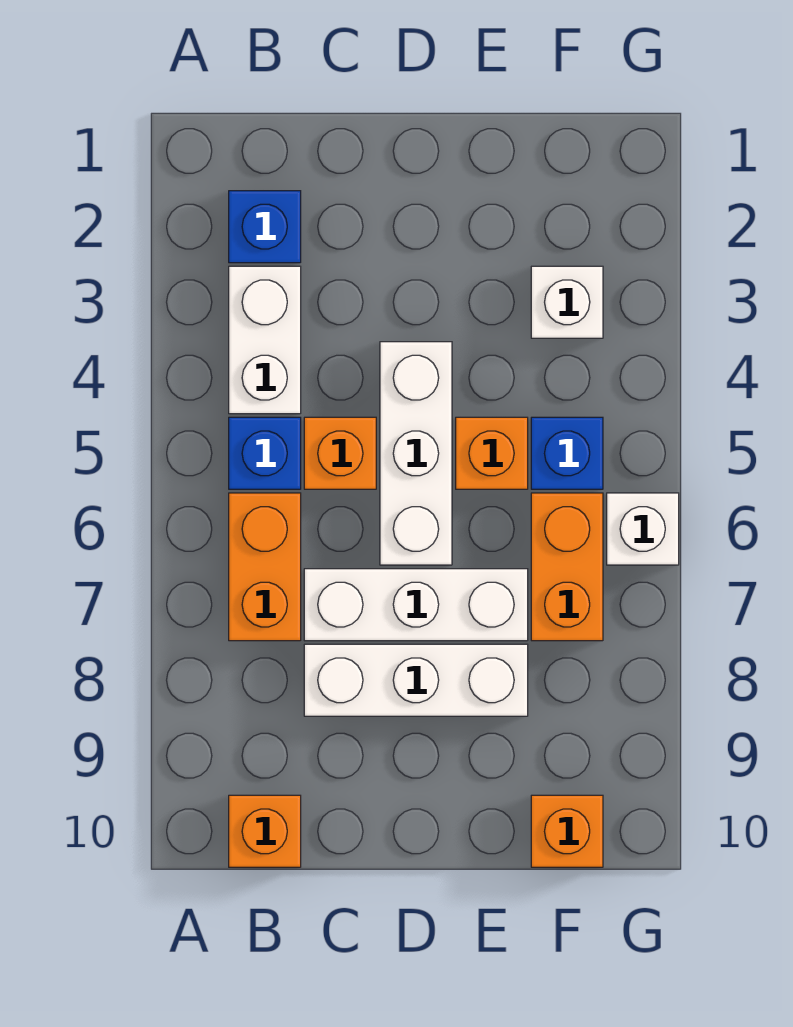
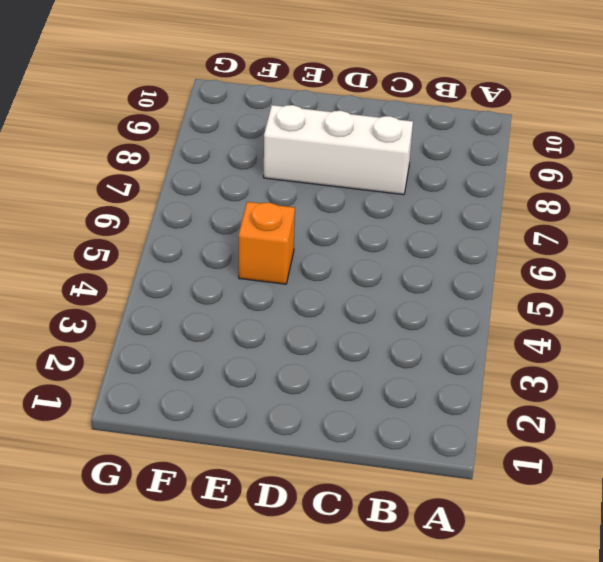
none -> blue brick B2 level 1
none -> white brick B3:B4 level 1
none -> blue brick B5 level 1

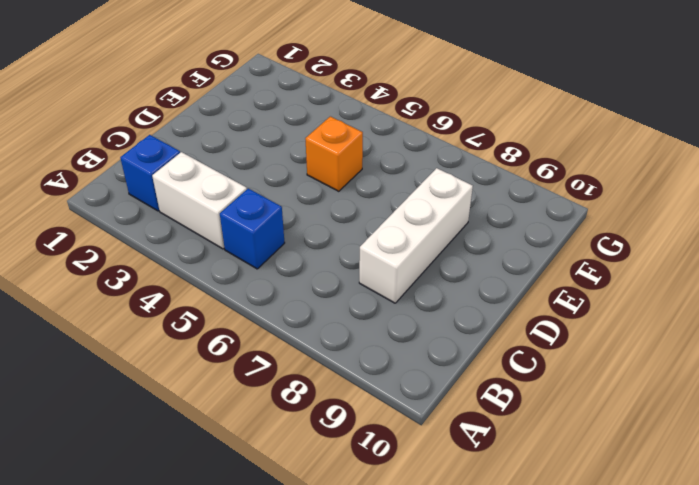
none -> orange brick B6:B7 level 1
none -> orange brick B10 level 1
none -> orange brick C5 level 1

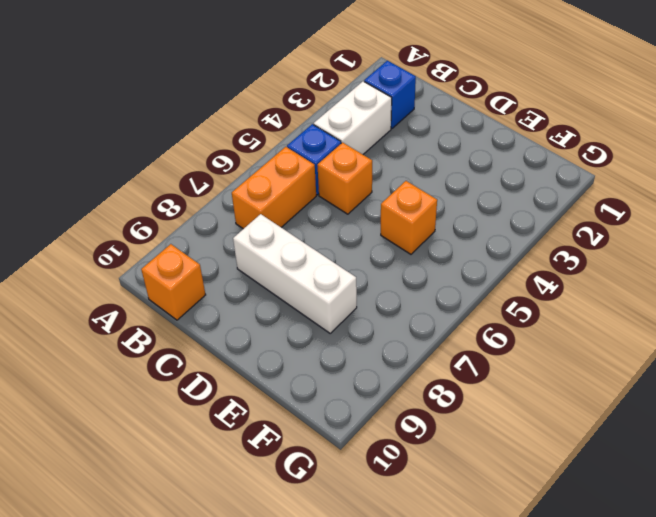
none -> white brick C7:E7 level 1
none -> white brick D4:D6 level 1
none -> white brick F3 level 1

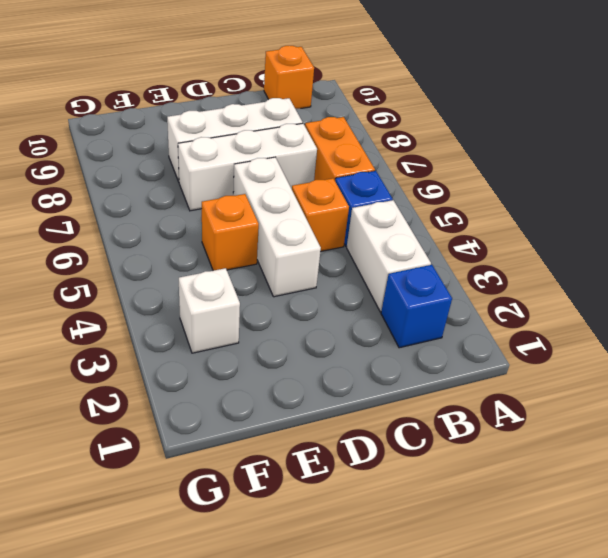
none -> blue brick F5 level 1
none -> orange brick F6:F7 level 1
none -> orange brick F10 level 1

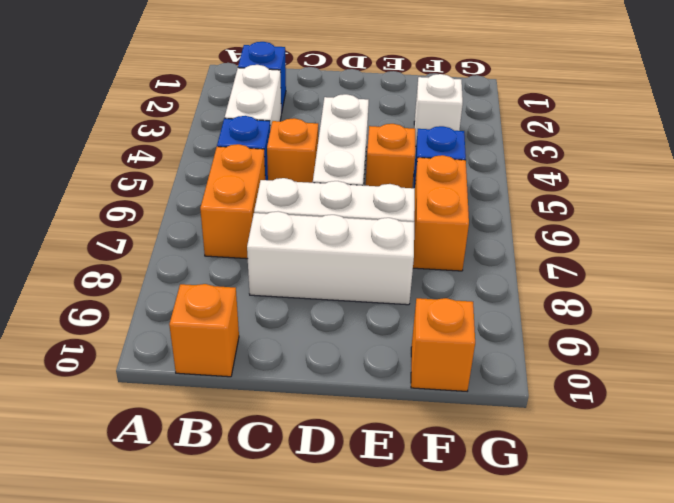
none -> white brick G6 level 1

